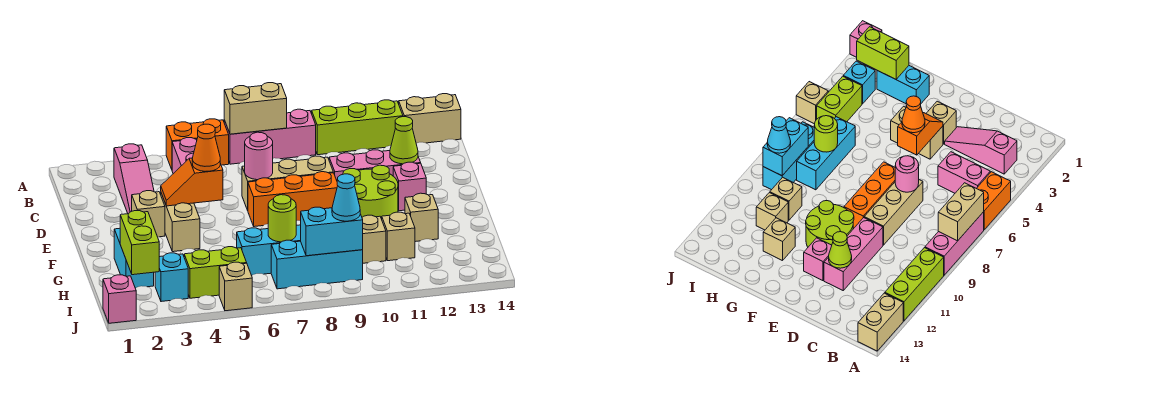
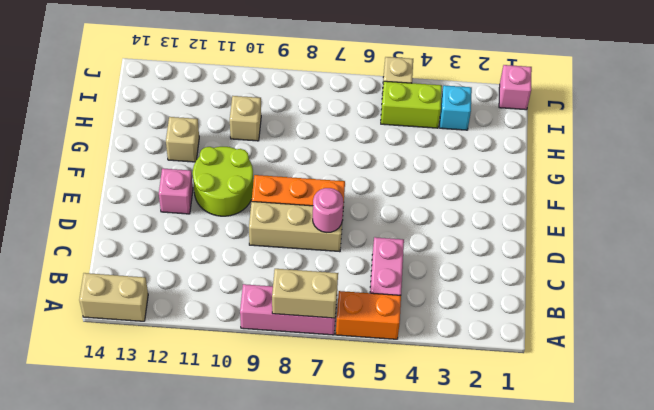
none -> lime brick A10:A12 level 1
none -> pink slope B3:D3 level 1 top B
none -> pink brick D10:D12 level 1
none -> tan brick E3 level 1

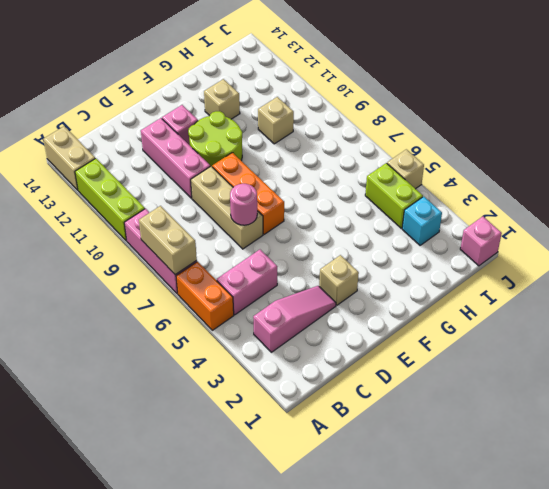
none -> tan brick E4:F4 level 1
none -> cyan brick G2:H2 level 1
none -> cyan brick H6:H8 level 1
none -> tan brick H11 level 1

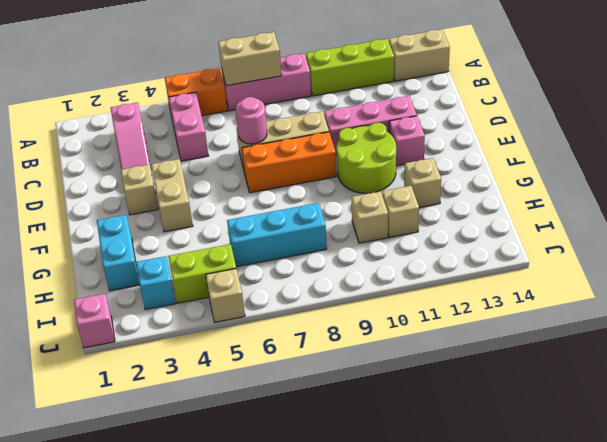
none -> cyan brick I7:I9 level 1
none -> lime cone D12 level 2
none -> orange slope E4:E5 level 2 top 5
none -> lime brick H2:I2 level 2

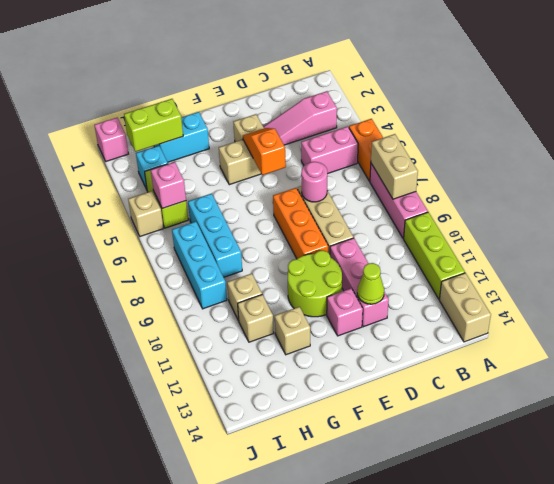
pink brick I5 level 2 -> none
none -> lime round brick H7 level 2
none -> cyan brick I8:I9 level 2
none -> orange cone E5 level 3
none -> cyan cone I9 level 3

